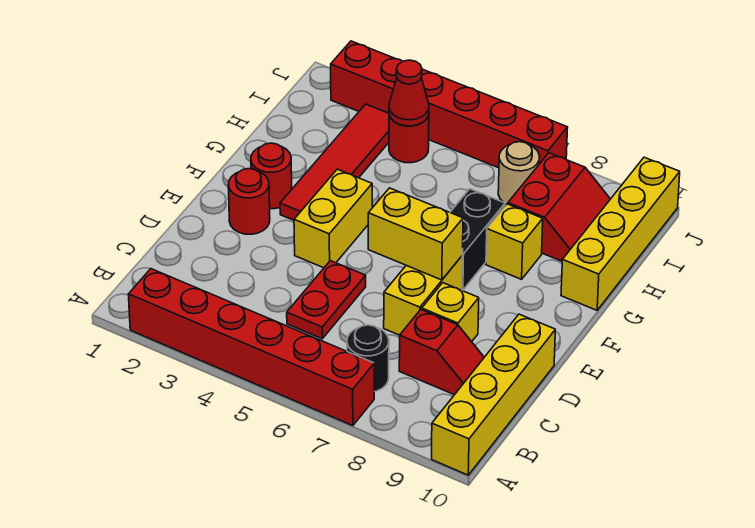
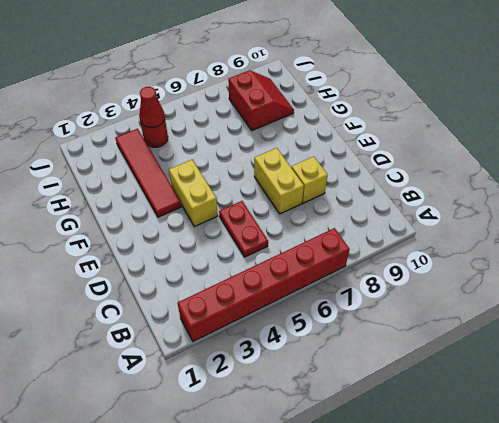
none -> yellow brick A10:D10 level 1
none -> black round brick B7 level 1
none -> red slope C8:C9 level 1 top 8

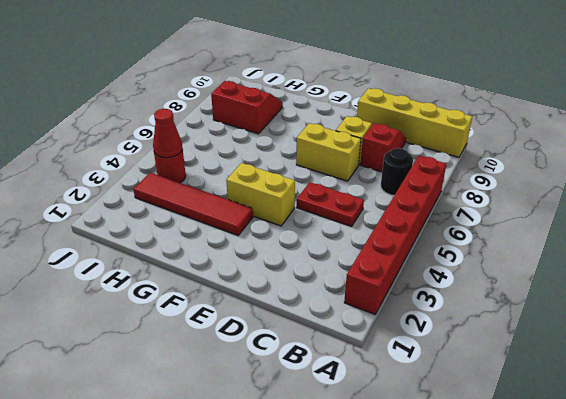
none -> red round brick E2 level 1
none -> red round brick F2 level 1
none -> black brick F7:G7 level 1

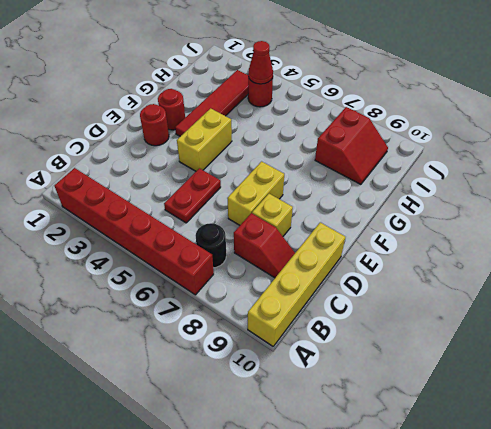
none -> black brick F7:G7 level 1
none -> yellow brick G8 level 1
none -> yellow brick G10:J10 level 1

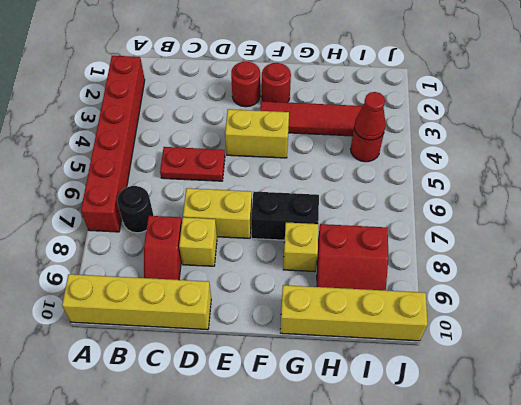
none -> tan round brick I7 level 1
none -> red brick J2:J7 level 1
none -> yellow brick E6:E7 level 2

